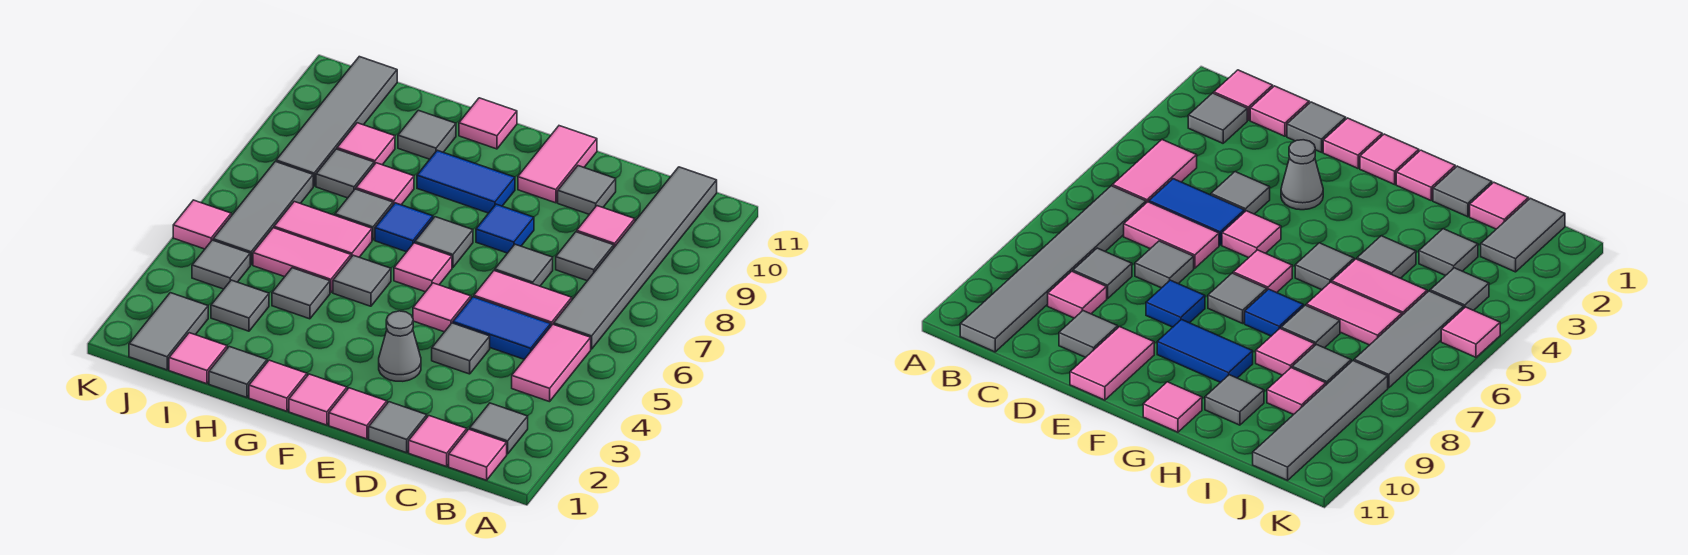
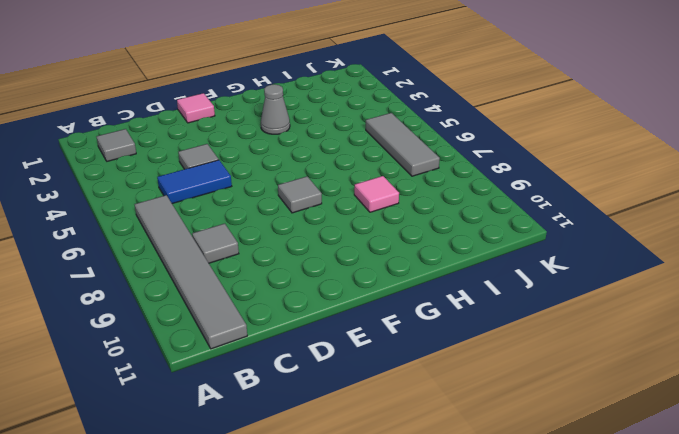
grey cone G3 level 1 -> grey cone E3 level 1
none -> pink tile B1 level 1
none -> pink tile B4:B5 level 1
none -> pink tile C1 level 1
none -> pink tile C6:D6 level 1

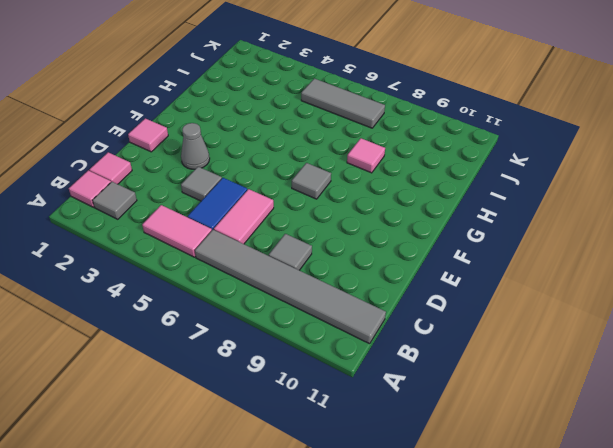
none -> pink tile C9 level 1
none -> grey tile D1 level 1
none -> grey tile D7 level 1
none -> grey tile D10 level 1

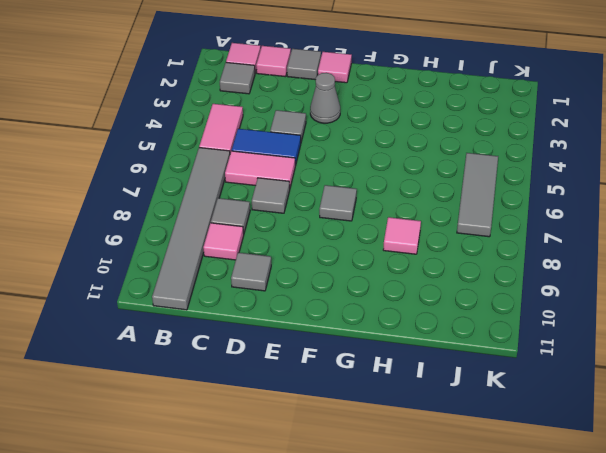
none -> pink tile E5 level 1
none -> blue tile E8 level 1
none -> pink tile E10:E11 level 1
none -> pink tile F1 level 1

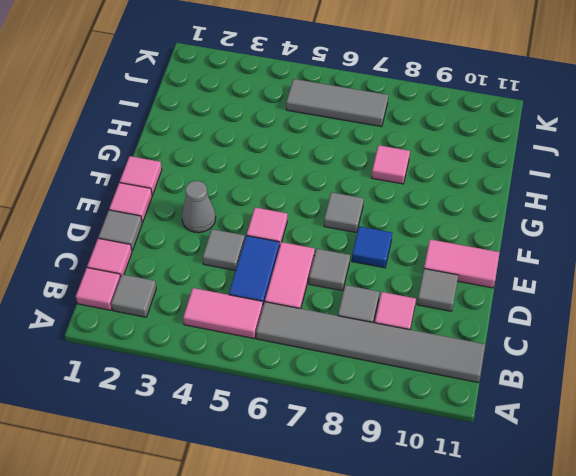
none -> pink tile F6 level 1
none -> blue tile F9:G9 level 1
none -> pink tile G1 level 1
none -> grey tile G5 level 1

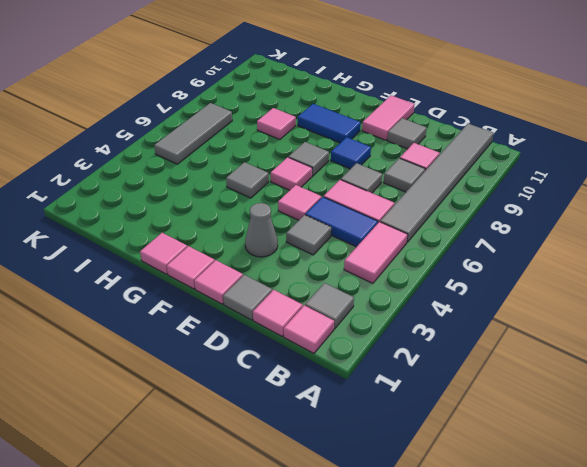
none -> blue tile G7 level 1
none -> pink tile G11 level 1
none -> grey tile H1 level 1
none -> grey tile H4 level 1

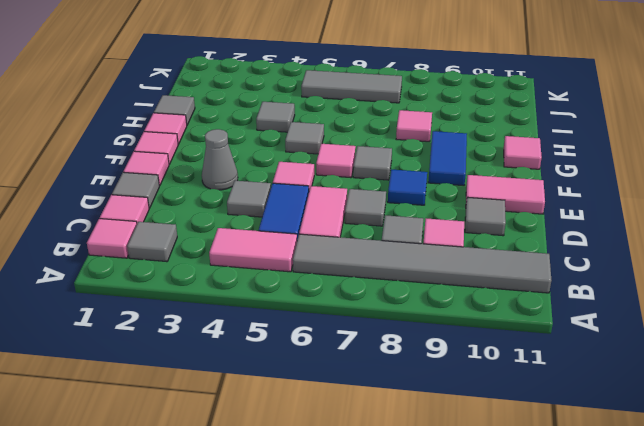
none -> blue tile G7 level 1
none -> pink tile H5:I5 level 1
none -> pink tile H6:I6 level 1
none -> grey tile H7 level 1

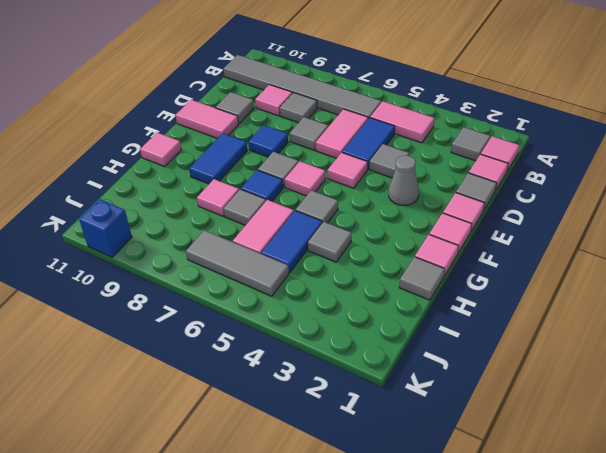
blue tile H5:I5 level 1 -> pink tile H5:I5 level 1
blue brick K10 level 1 -> none
none -> grey tile H10 level 1
none -> pink tile I1 level 1
none -> grey tile I3 level 1
none -> grey tile I8 level 1

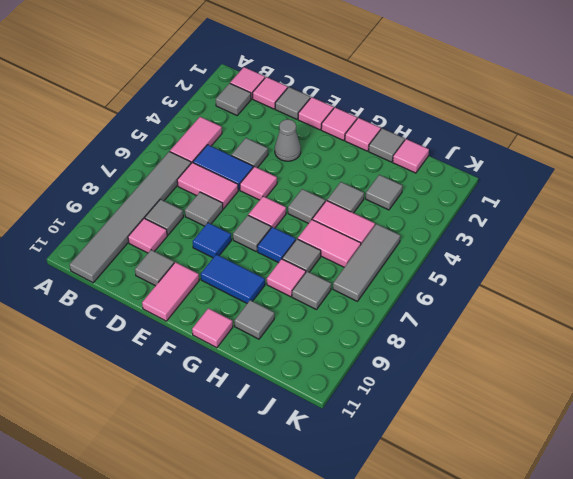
none -> pink tile I9 level 1
none -> grey tile J1:J2 level 1
none -> grey tile J4 level 1
none -> grey tile J8:J11 level 1

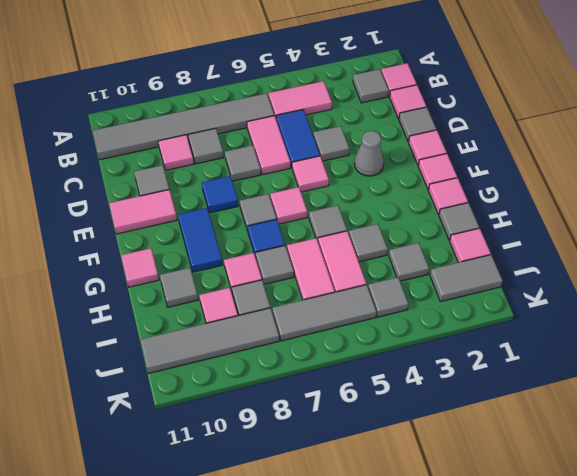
none -> pink tile K5 level 1

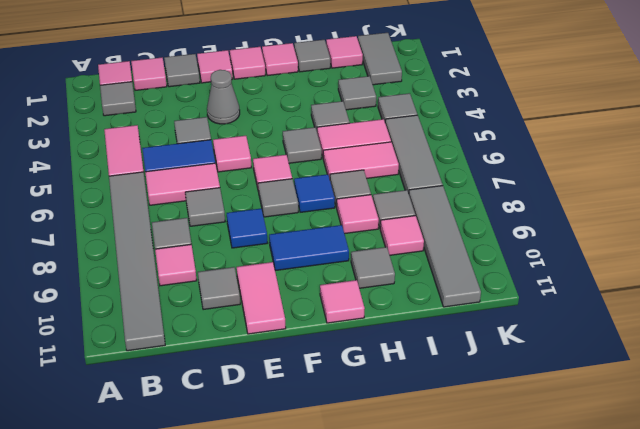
none -> pink tile K5 level 1

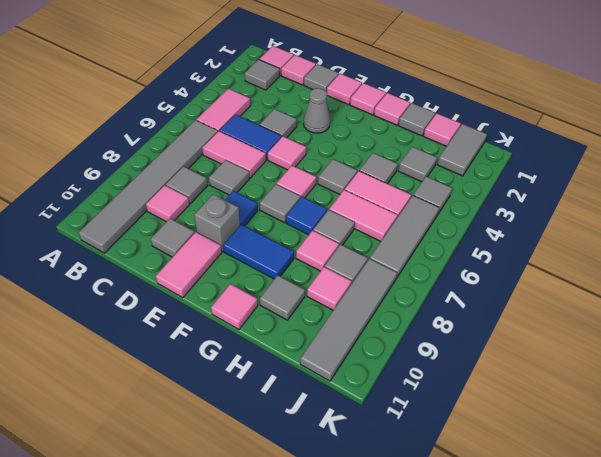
grey brick E9 level 1 -> none
none -> pink tile K5 level 1

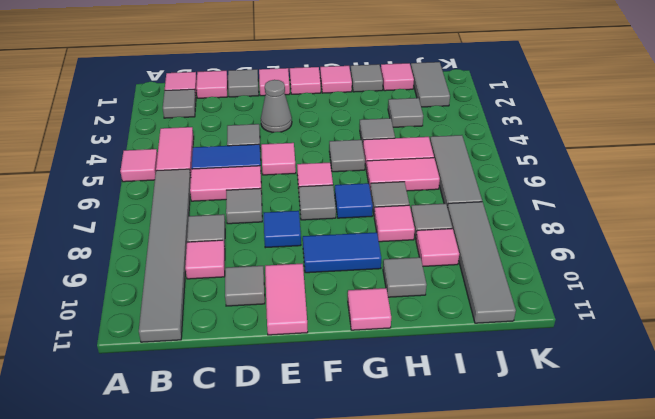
pink tile A5 level 1 -> pink tile K5 level 1
none -> grey tile J4 level 1

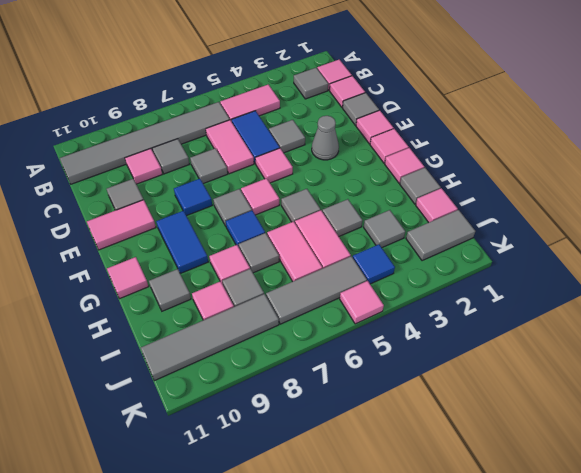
blue tile J4 level 1 -> grey tile J4 level 1

